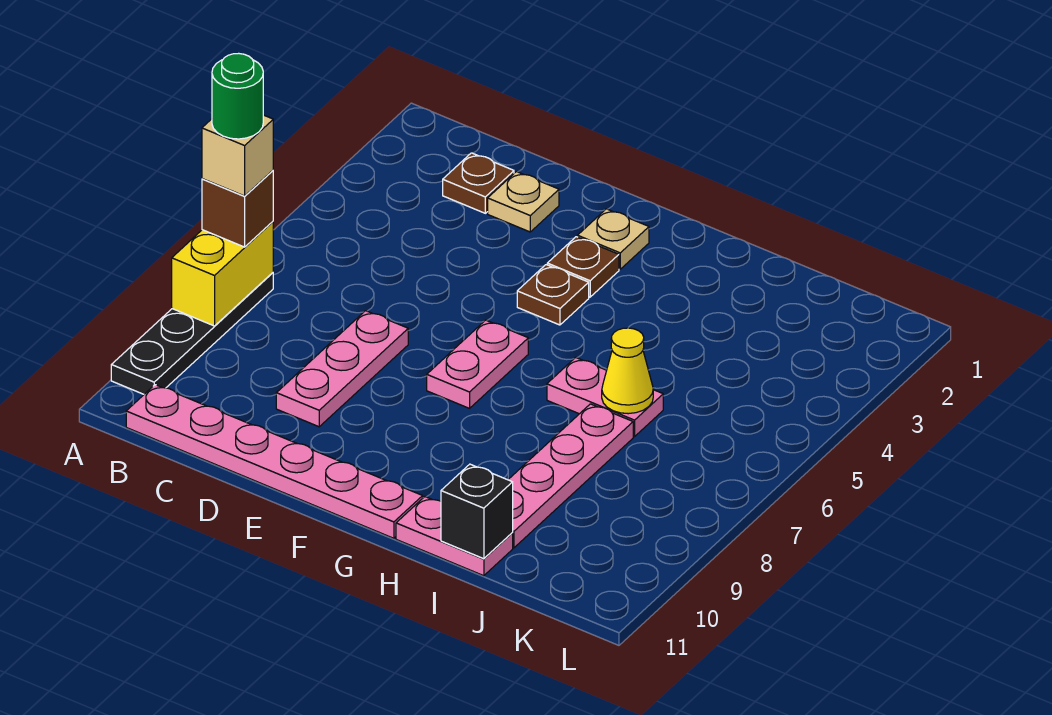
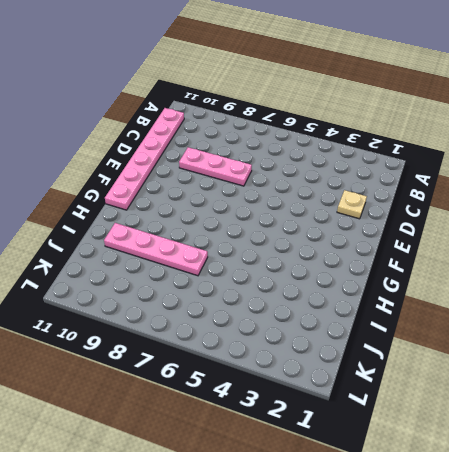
none -> black plate A7:A10 level 1
none -> brown plate C2 level 1
none -> tan plate F2 level 1

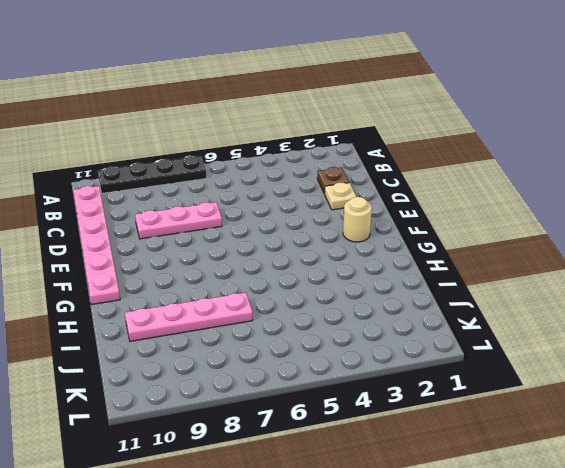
tan round brick F2 level 1 -> tan plate F2 level 1
none -> brown plate F3 level 1
none -> brown plate F4 level 1
none -> pink plate F6:F7 level 1

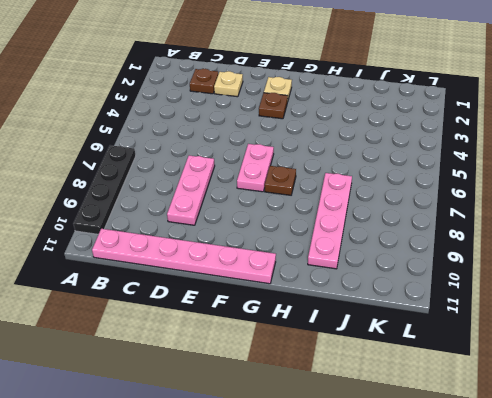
brown plate G7 level 1 -> brown plate F4 level 1
none -> pink plate H6:I6 level 1
none -> pink plate H11:I11 level 1
none -> yellow brick A7:A8 level 2

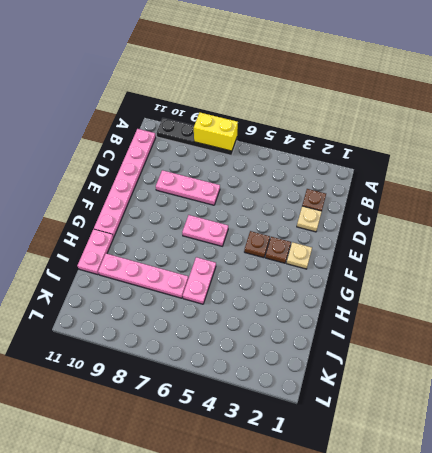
none -> yellow cone I6 level 2
none -> black brick I11 level 2
none -> brown brick A7 level 3

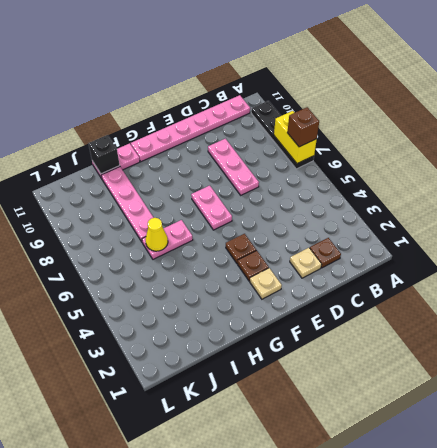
none -> tan brick A7 level 4
none -> green round brick A7 level 5

